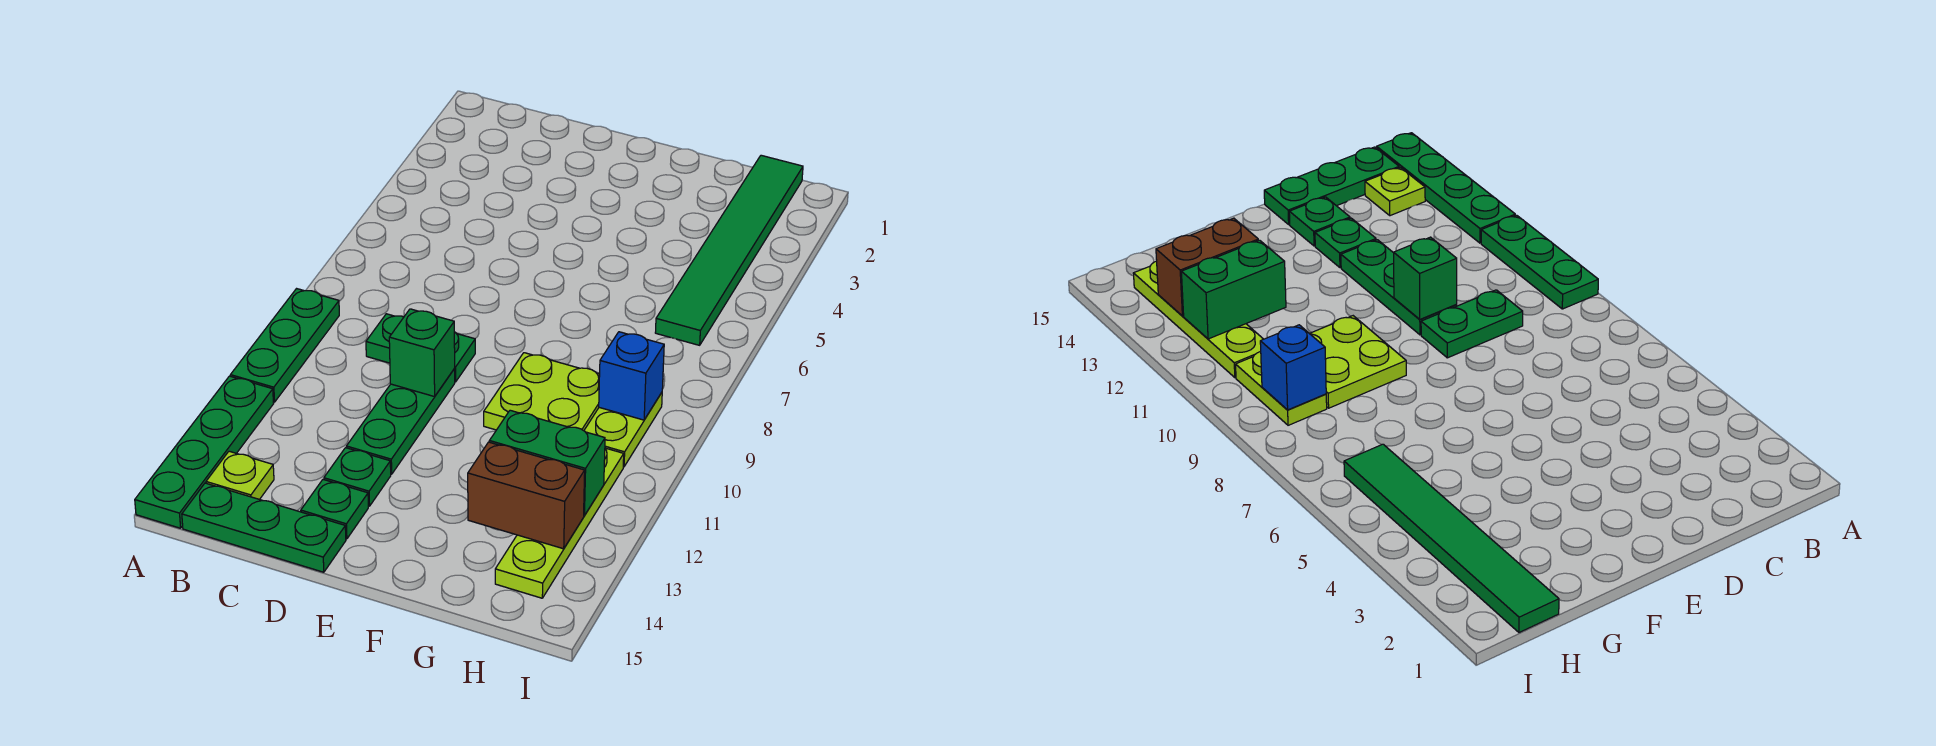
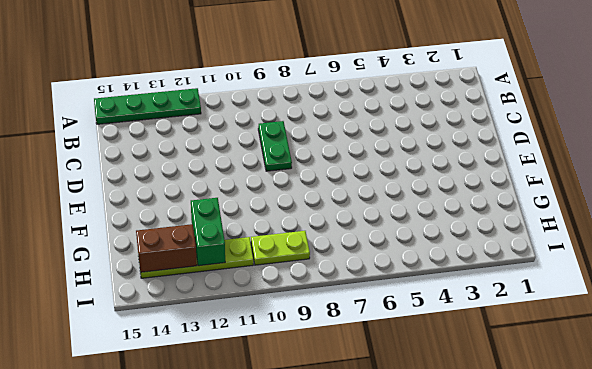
brown brick H13:H14 level 2 -> brown brick G13:H13 level 2
none -> green plate A9:A11 level 1
none -> lime plate B14 level 1
none -> green plate B15:D15 level 1

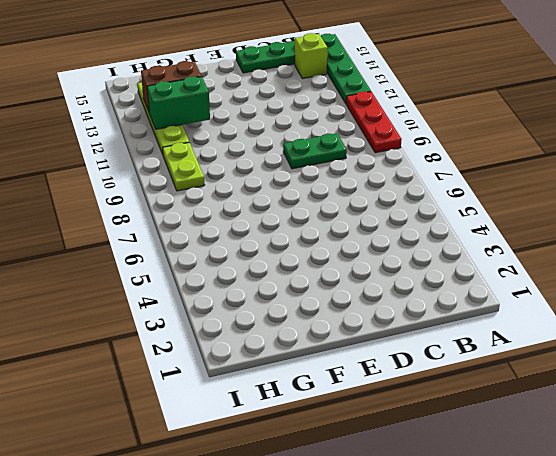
red plate A9:A11 level 1 -> green plate A9:A11 level 1
lime brick B14 level 1 -> lime plate B14 level 1
none -> green plate D10:D12 level 1
none -> green plate D13 level 1
none -> green plate D14 level 1

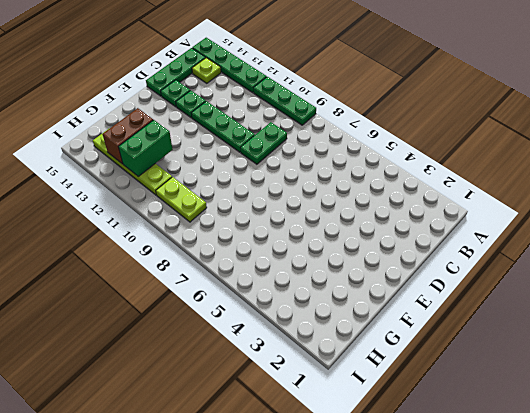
none -> lime plate F9:G10 level 1
none -> green tile H1:H6 level 1
none -> green brick D10 level 2

